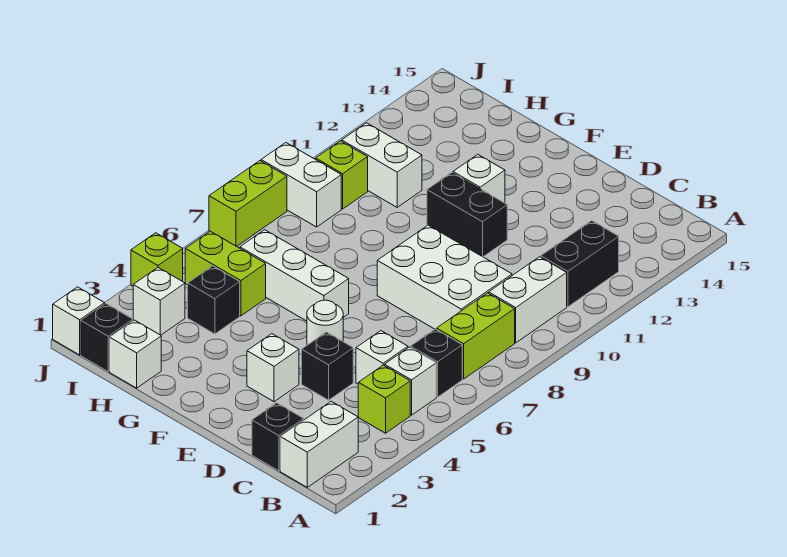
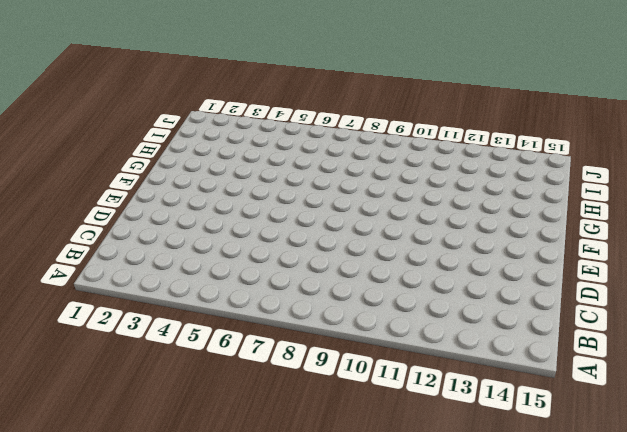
none -> white brick B1:B2 level 1
none -> lime brick B4 level 1
none -> white brick B5 level 1

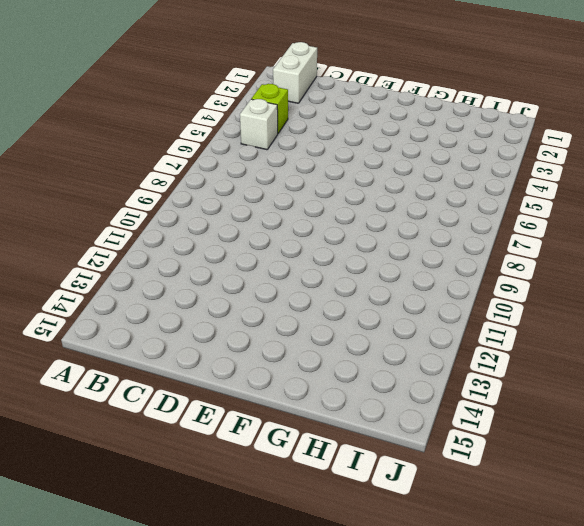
none -> black brick B6 level 1
none -> lime brick B7:B8 level 1
none -> white brick B9:B10 level 1

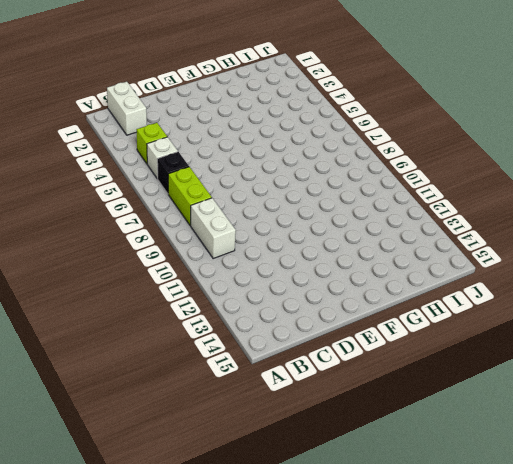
none -> black brick B11:B12 level 1
none -> black brick C1 level 1
none -> white brick C5 level 1

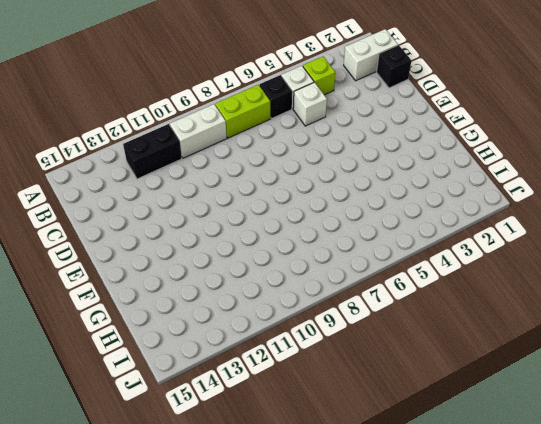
none -> white brick C8:E9 level 1
none -> black brick D4 level 1
none -> white brick E3 level 1

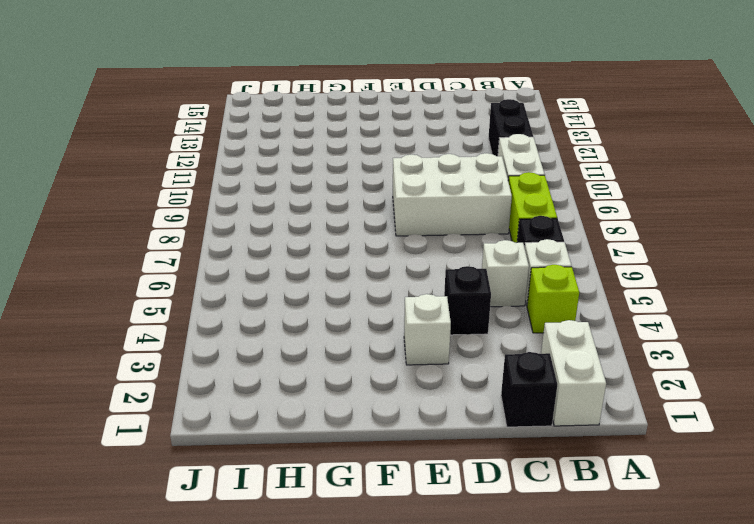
none -> white round brick E5 level 1
none -> black brick E11:F11 level 1
none -> white brick F6:H6 level 1

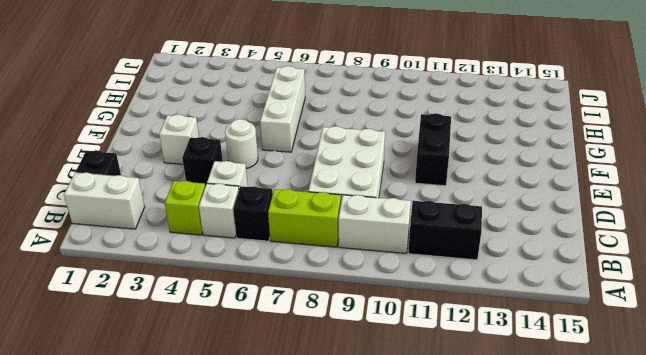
none -> white brick F12 level 1
none -> white brick H1 level 1
none -> black brick H4 level 1

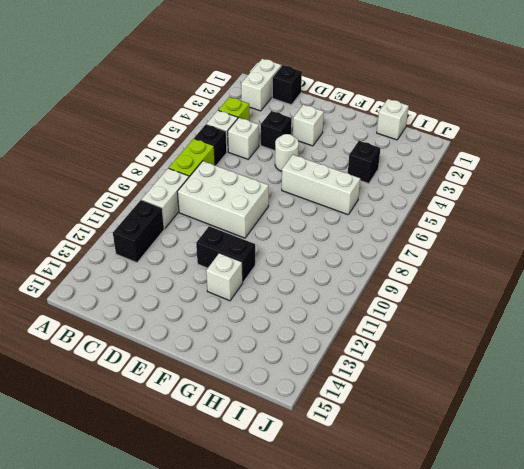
none -> lime brick H5:I5 level 1
none -> white brick H11:I11 level 1
none -> black brick I1 level 1

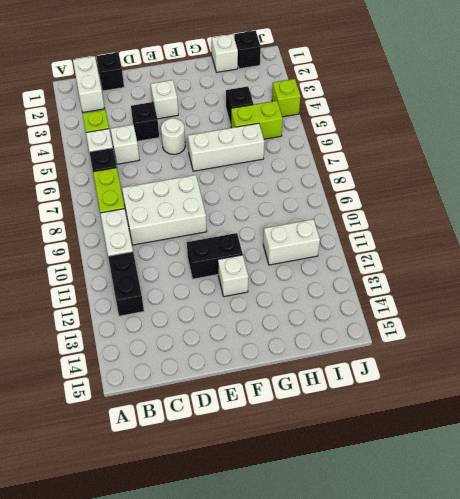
none -> white brick I3 level 1
none -> white brick I9:J9 level 1
none -> lime brick I10 level 1

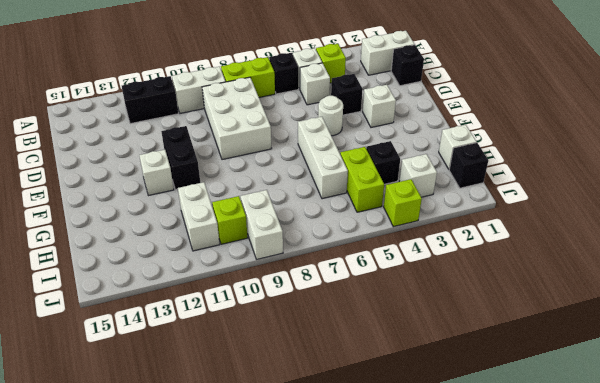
none -> white brick J1 level 1
none -> lime brick J7:J8 level 1

